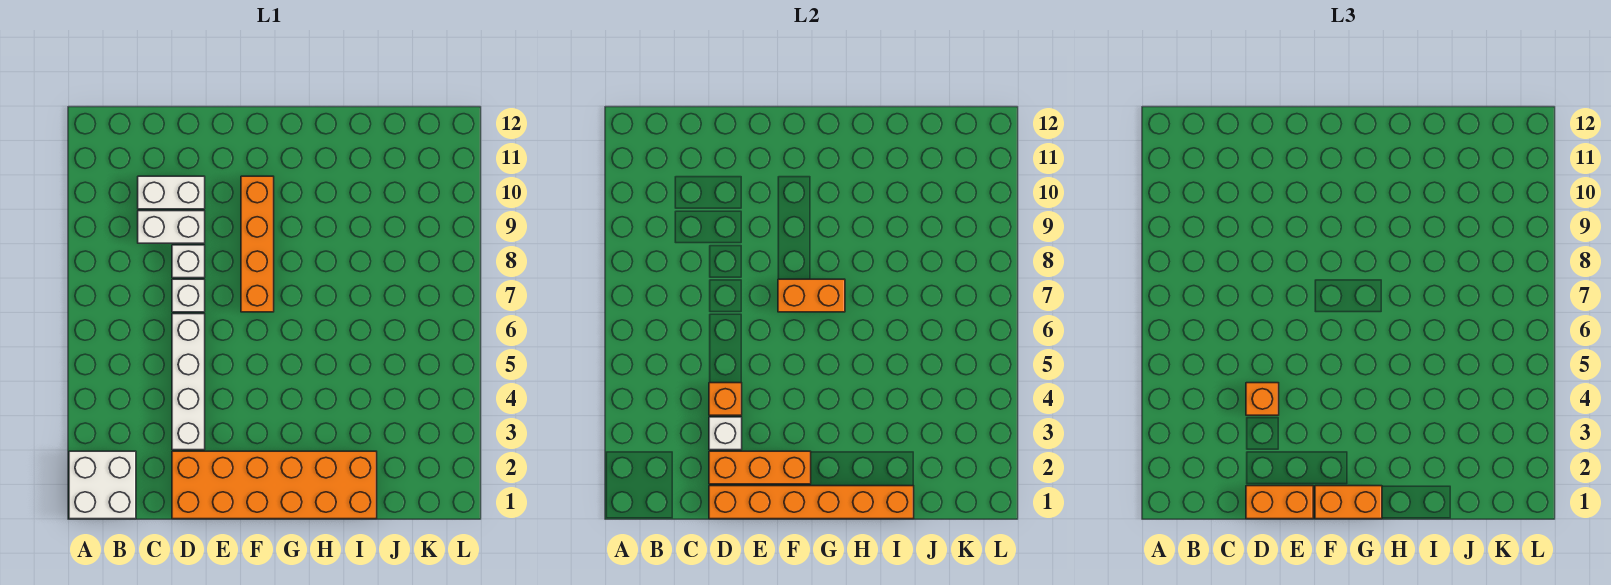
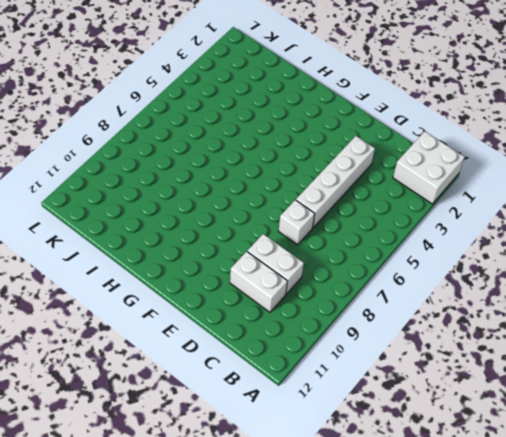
none -> orange brick D1:I2 level 1
none -> white brick D8 level 1
none -> orange brick F7:F10 level 1

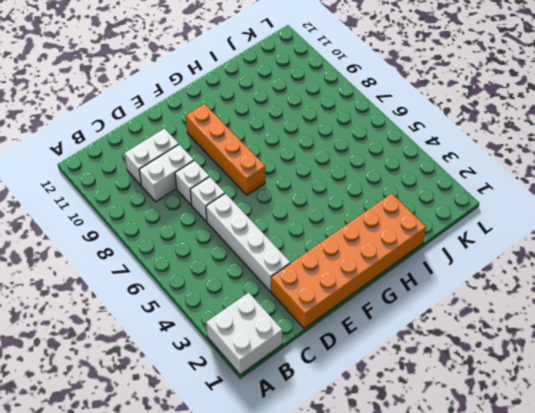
none -> orange brick D1:I1 level 2
none -> orange brick D2:F2 level 2
none -> white brick D3 level 2

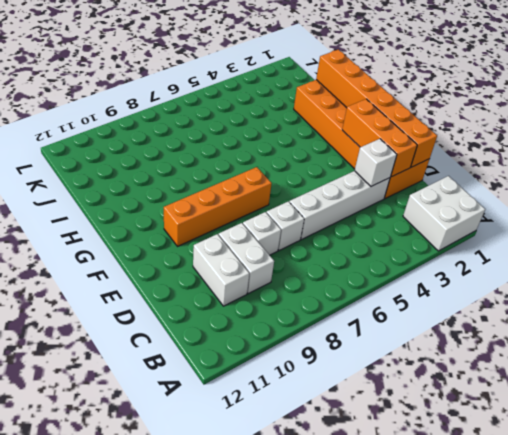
none -> orange brick D4 level 2
none -> orange brick F7:G7 level 2
none -> orange brick D1:E1 level 3

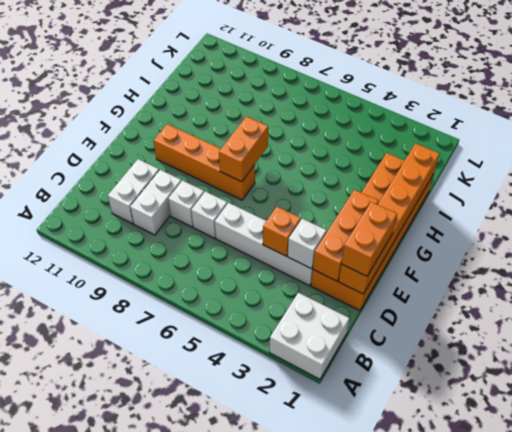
none -> orange brick D4 level 3
none -> orange brick F1:G1 level 3

